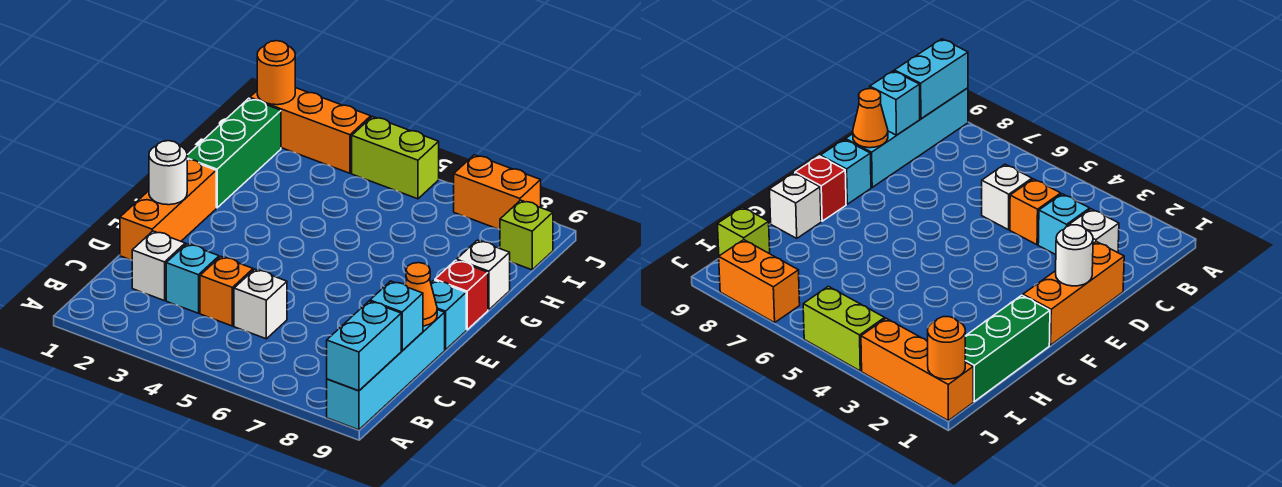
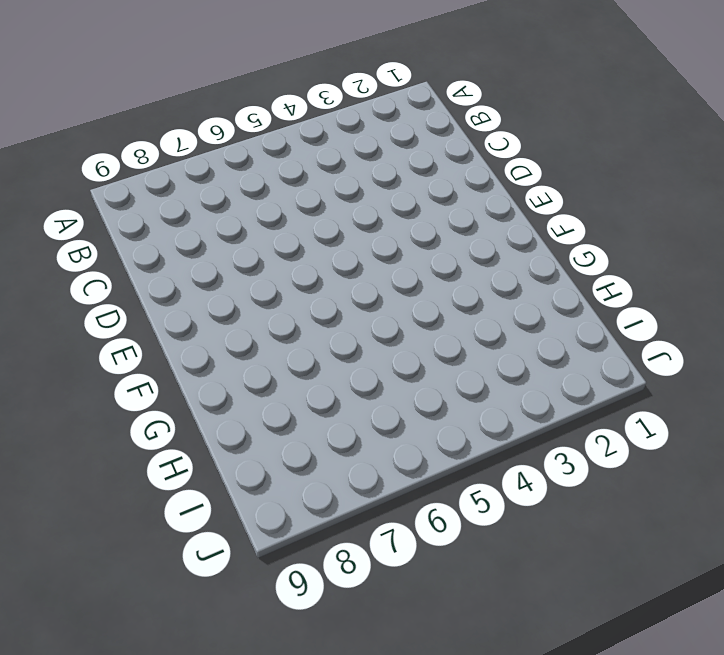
none -> cyan brick A9:D9 level 1
none -> white brick C2 level 1
none -> cyan brick C3 level 1

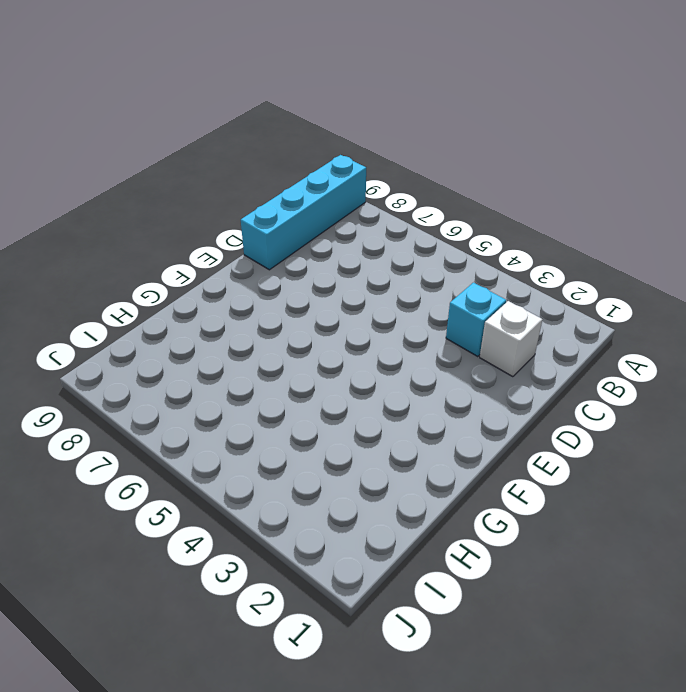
none -> orange brick C4 level 1
none -> white brick C5 level 1
none -> orange brick D1:F1 level 1

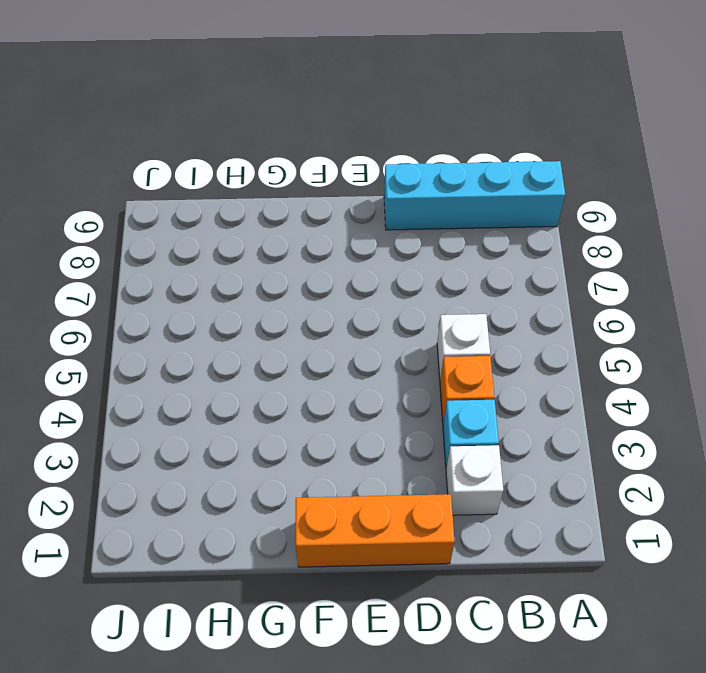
none -> cyan brick E9 level 1
none -> red brick F9 level 1
none -> green brick G1:I1 level 1

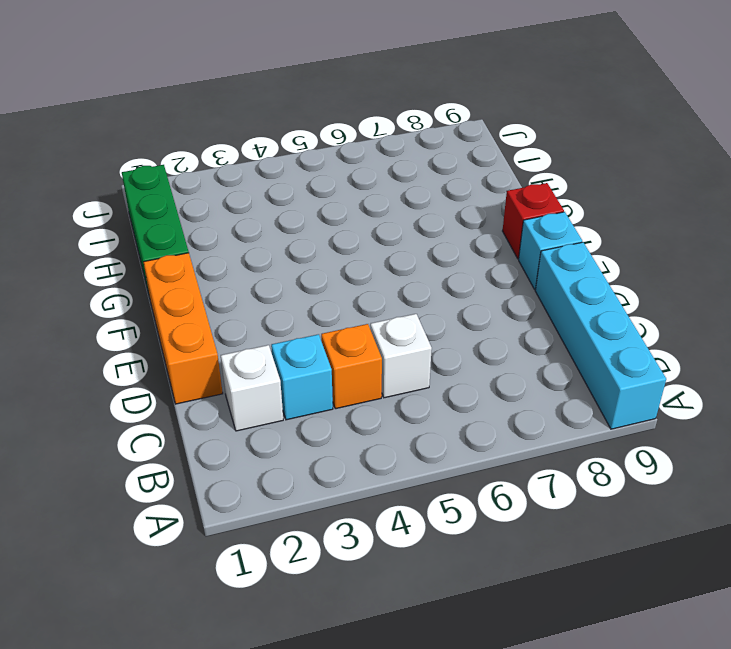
none -> white brick G9 level 1
none -> lime brick I9 level 1
none -> orange brick J1:J3 level 1

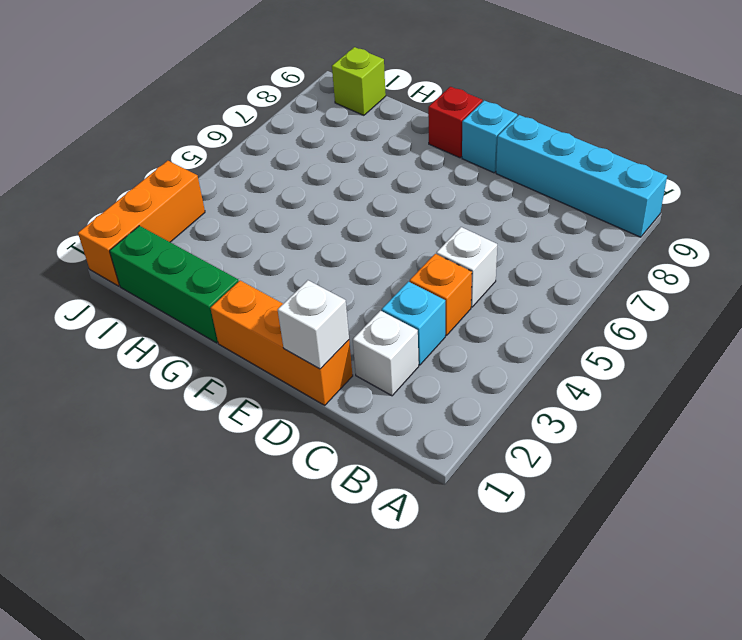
white brick D1 level 2 -> white brick G9 level 1
none -> lime brick J4:J5 level 1
none -> orange brick J7:J8 level 1
none -> cyan brick A9:B9 level 2

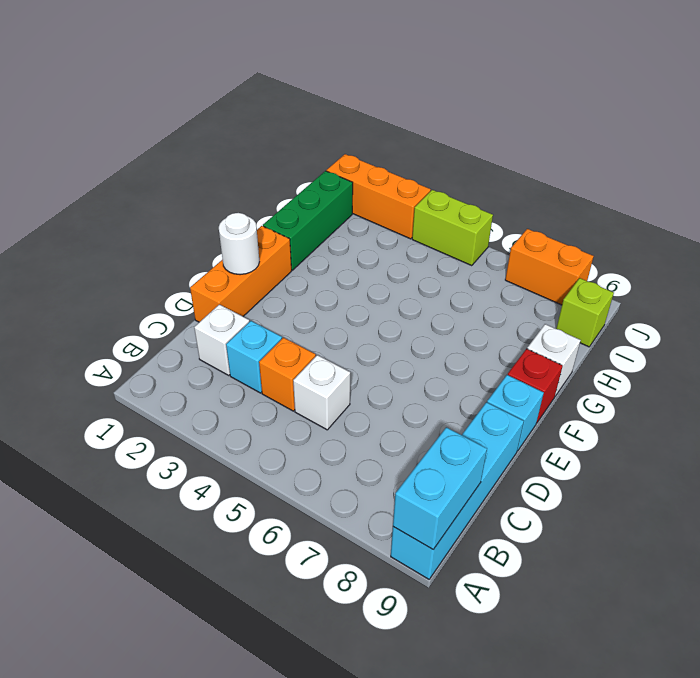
none -> cyan brick C9 level 2
none -> orange cone D9 level 2
none -> orange round brick J1 level 2

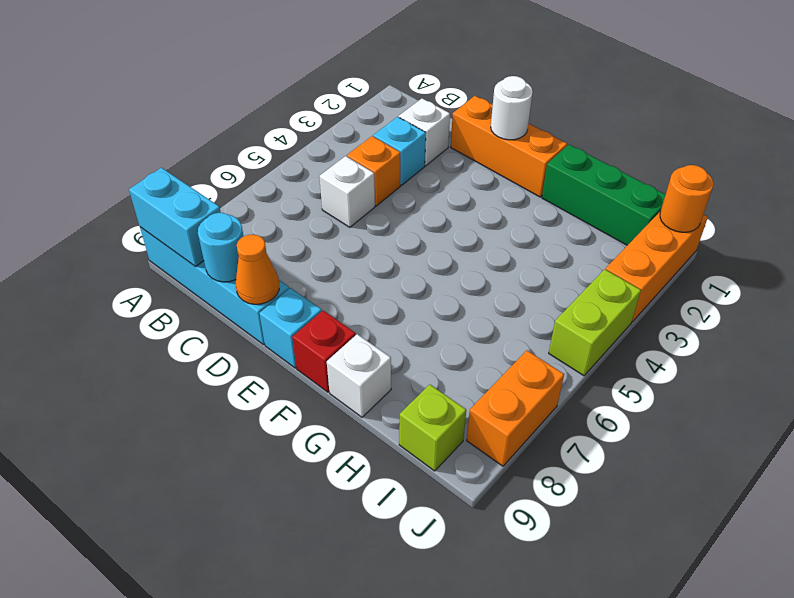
cyan round brick C9 level 2 -> cyan brick C9 level 2

